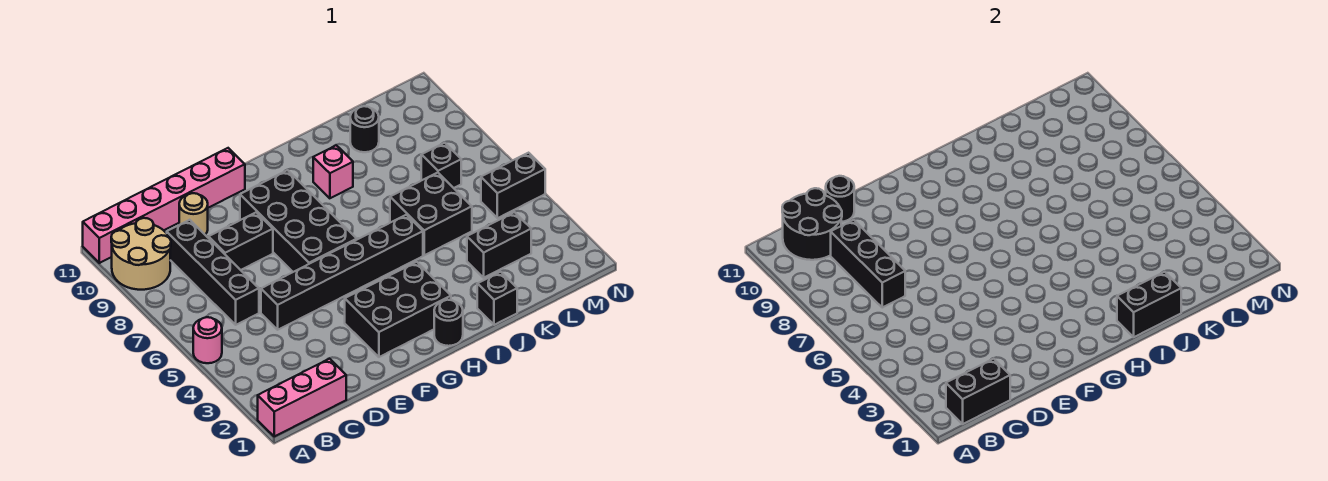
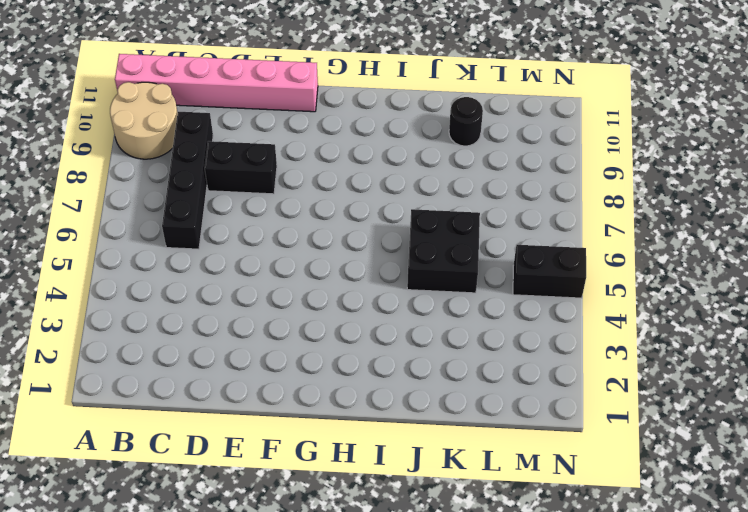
none -> pink brick A1:C1 level 1
none -> pink round brick A5 level 1
none -> black brick D5:I5 level 1

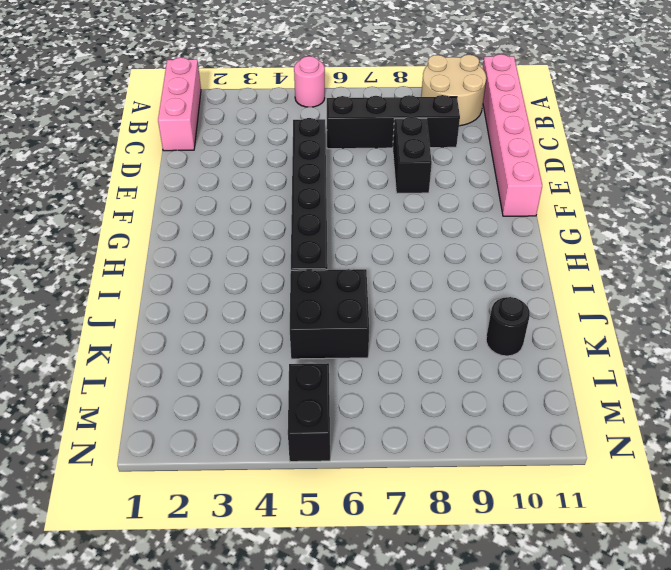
none -> tan round brick D10 level 1
none -> black brick F2:H3 level 1
none -> black brick F6:G9 level 1

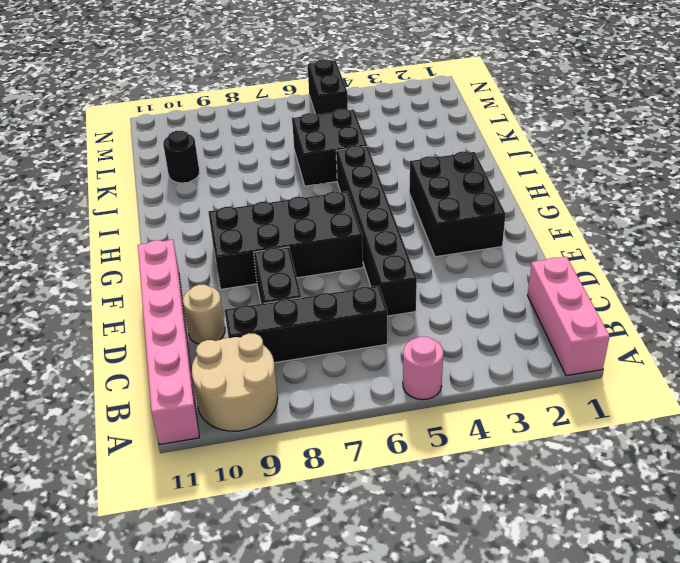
none -> black round brick H1 level 1
none -> pink brick I9 level 1
none -> black brick J1 level 1

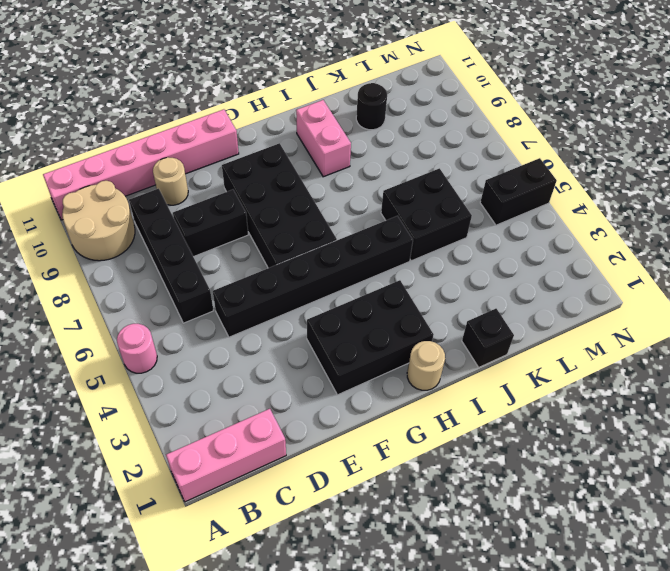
tan round brick H1 level 1 -> black round brick H1 level 1
pink brick I9:I10 level 1 -> pink brick I9 level 1
none -> black brick K3:L3 level 1
none -> black brick L7 level 1
none -> black brick B1:C1 level 2

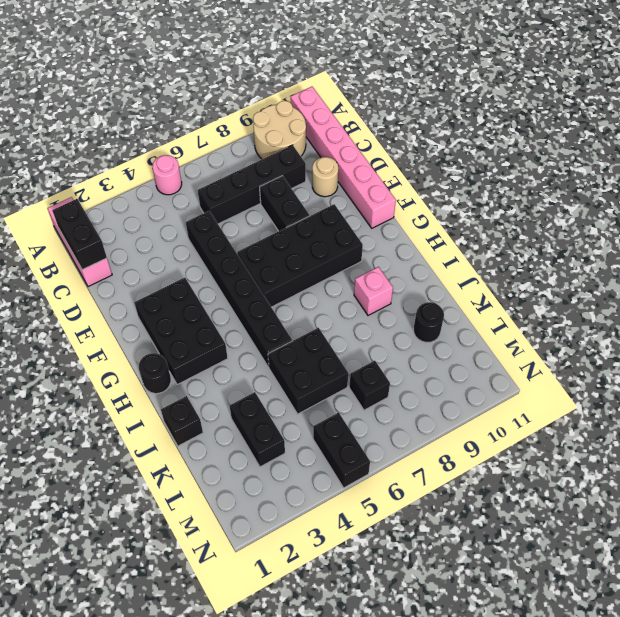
none -> black round brick B10:C11 level 2
none -> black brick C7:C9 level 2
none -> black round brick D11 level 2

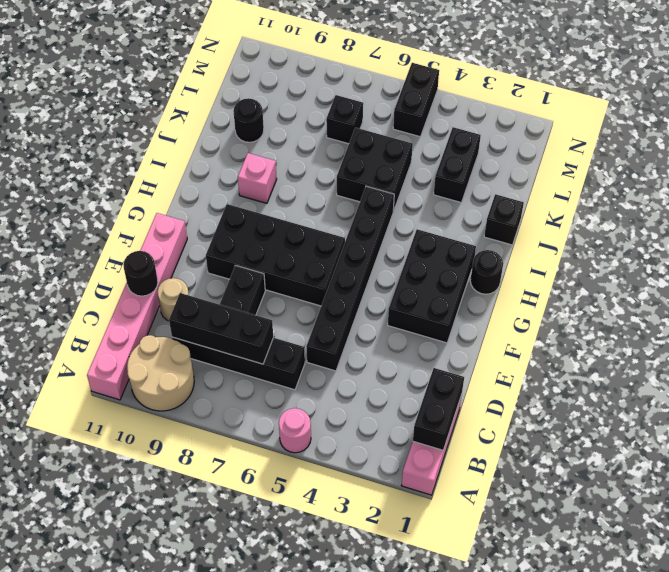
none -> black round brick B10:C11 level 2
none -> black brick I1:J1 level 2

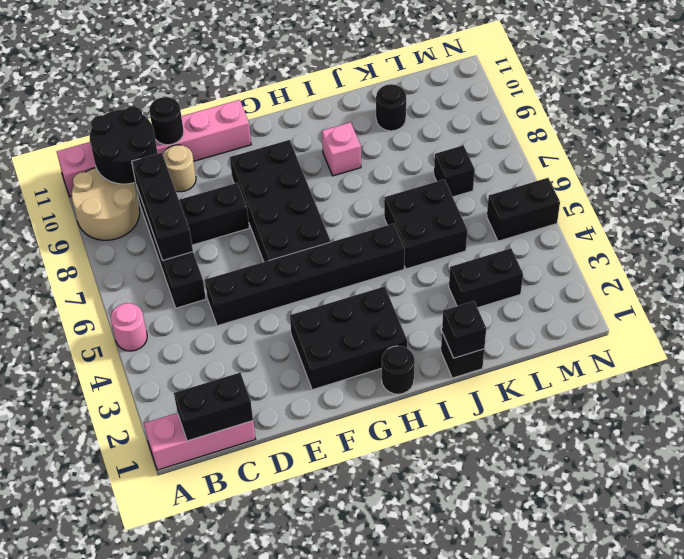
black brick J1 level 2 -> black brick I1:J1 level 2

